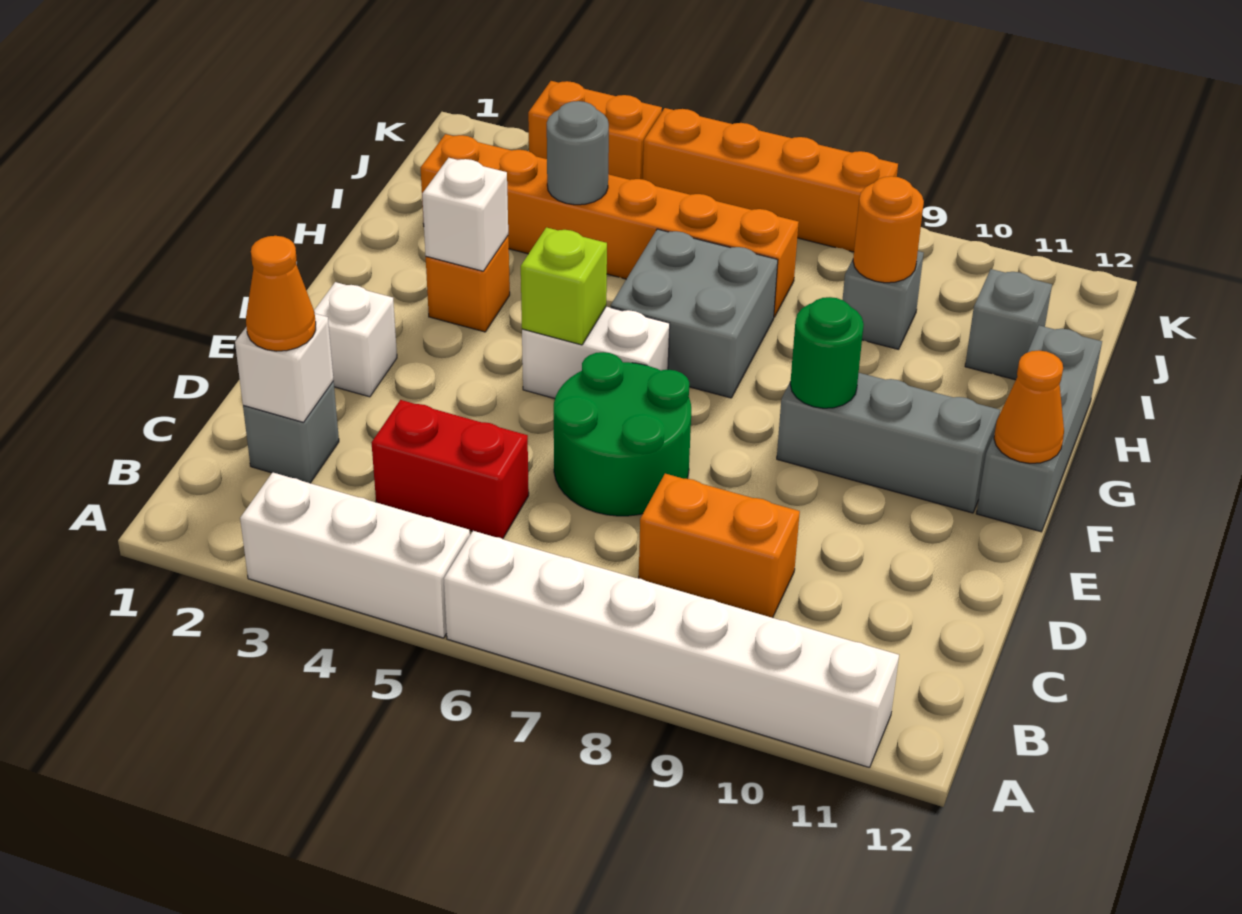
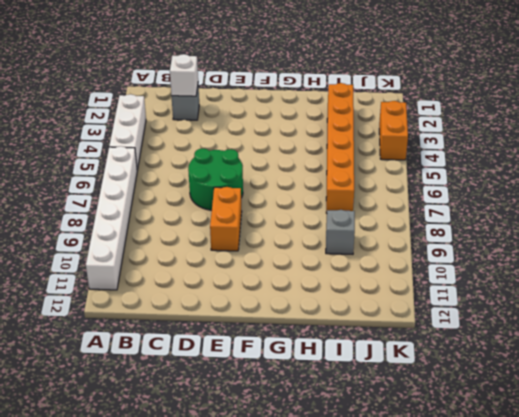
orange brick E8:E9 level 1 -> orange brick C8:C9 level 1
none -> red brick C4:C5 level 1
none -> white brick E2 level 1
none -> white brick F5:F6 level 1

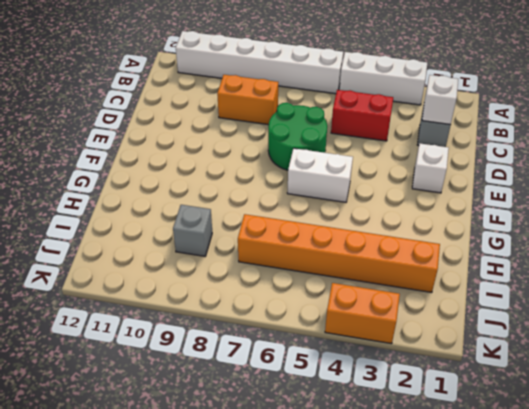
none -> grey brick F9:F11 level 1
none -> grey brick F12:H12 level 1
none -> orange brick G3 level 1

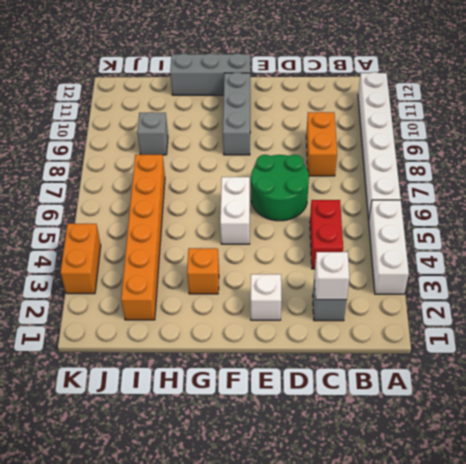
none -> grey brick G6:H7 level 1
none -> grey brick I11 level 1
none -> orange brick K5:K8 level 1

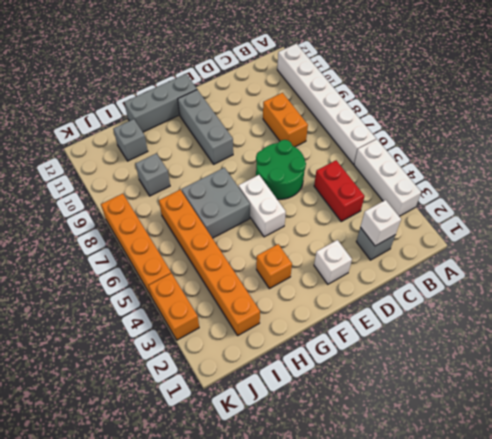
none -> lime brick F5 level 2
none -> green round brick F9 level 2
none -> orange cone F12 level 2

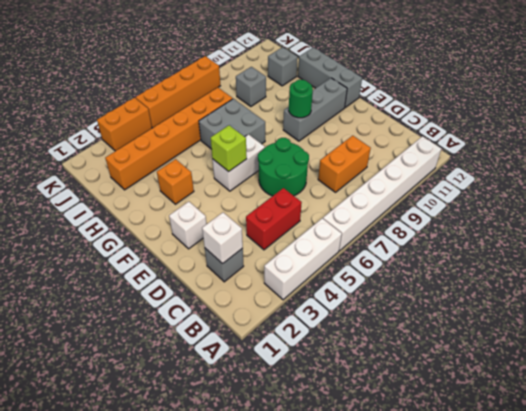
none -> orange cone F12 level 2
none -> white brick G3 level 2
none -> grey round brick I4 level 2

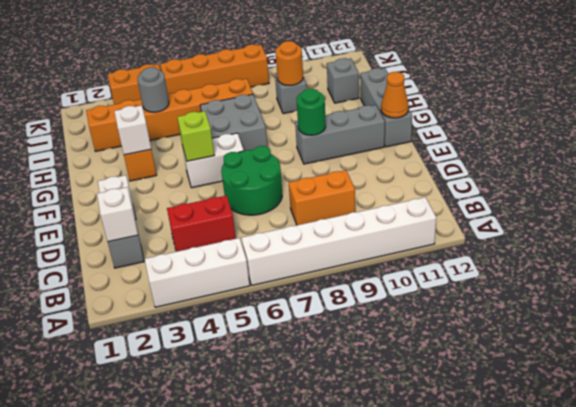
none -> orange cone C2 level 3

